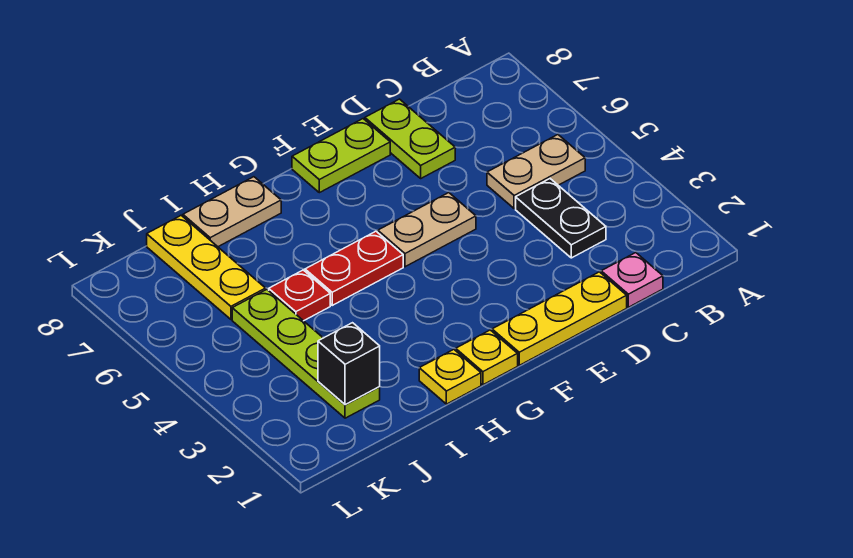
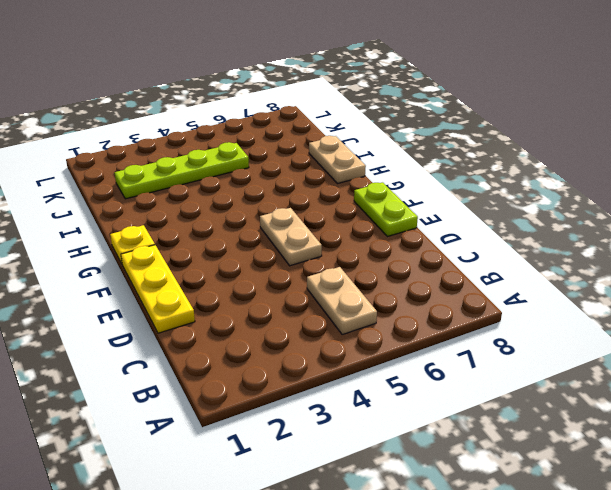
none -> pink plate C1 level 1
none -> black plate C3:C4 level 1
none -> lime plate D7:D8 level 1

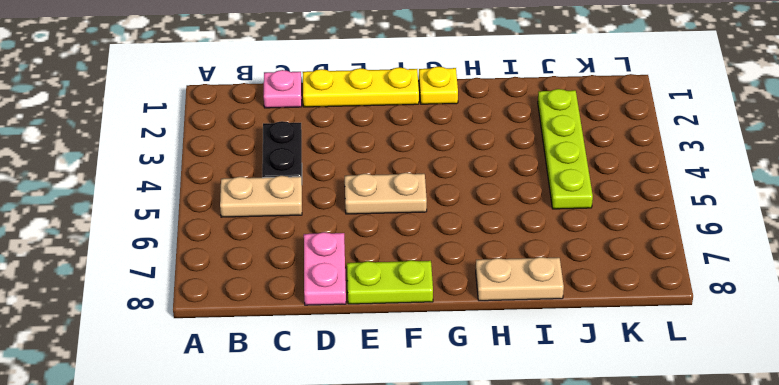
pink plate D7:D8 level 1 -> lime plate D7:D8 level 1
none -> red plate G5:H5 level 1
none -> yellow plate H1 level 1
none -> red plate I5 level 1

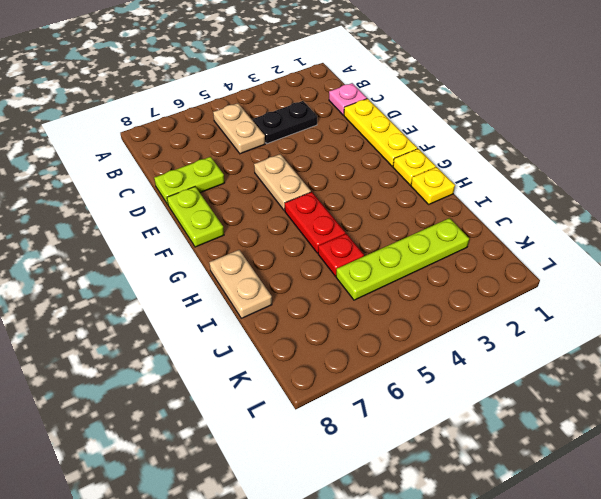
none -> yellow plate J6:J8 level 1
none -> black brick J2 level 2

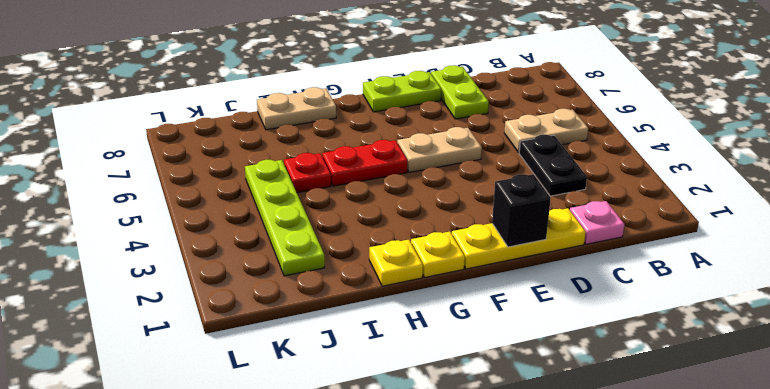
black brick E1 level 2 -> black brick J2 level 2
none -> yellow plate J6:J8 level 1

